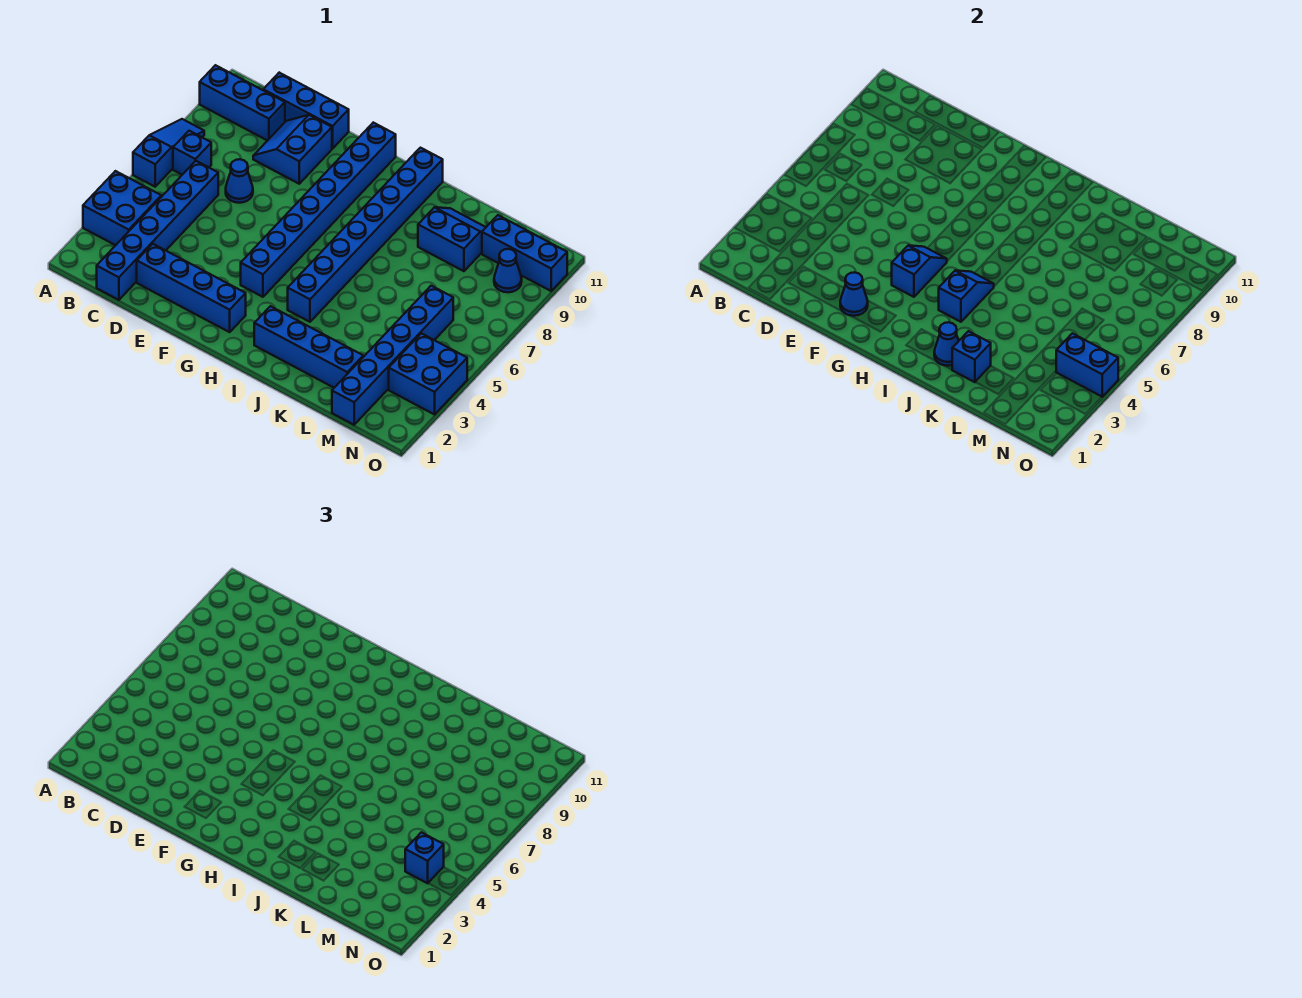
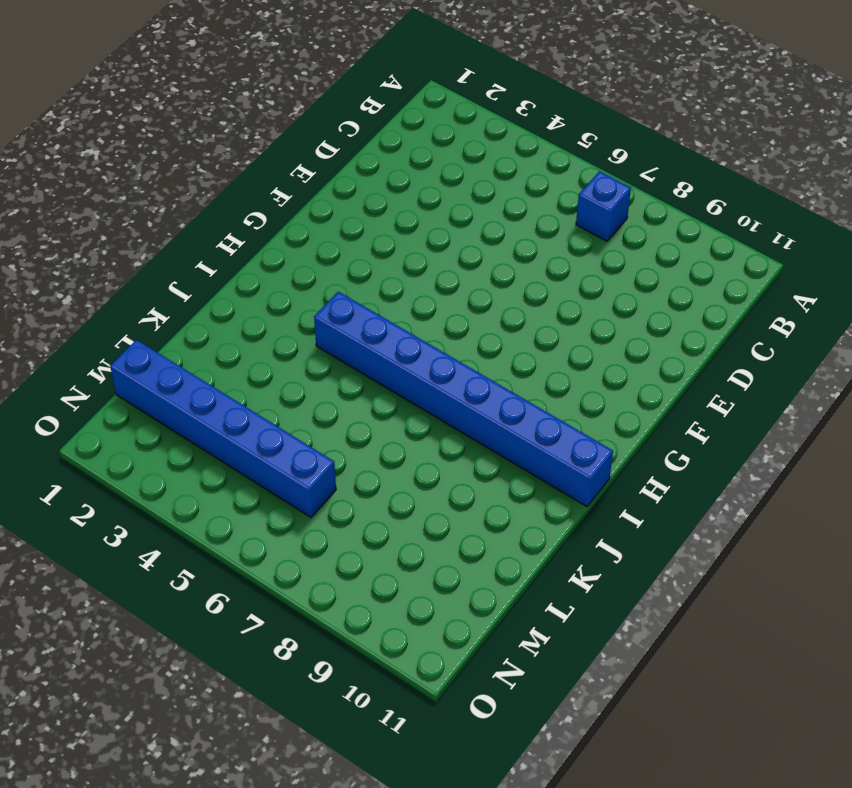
none -> blue brick A3:B4 level 1
none -> blue slope A6:A8 level 1 top 6
none -> blue brick A10:C10 level 1

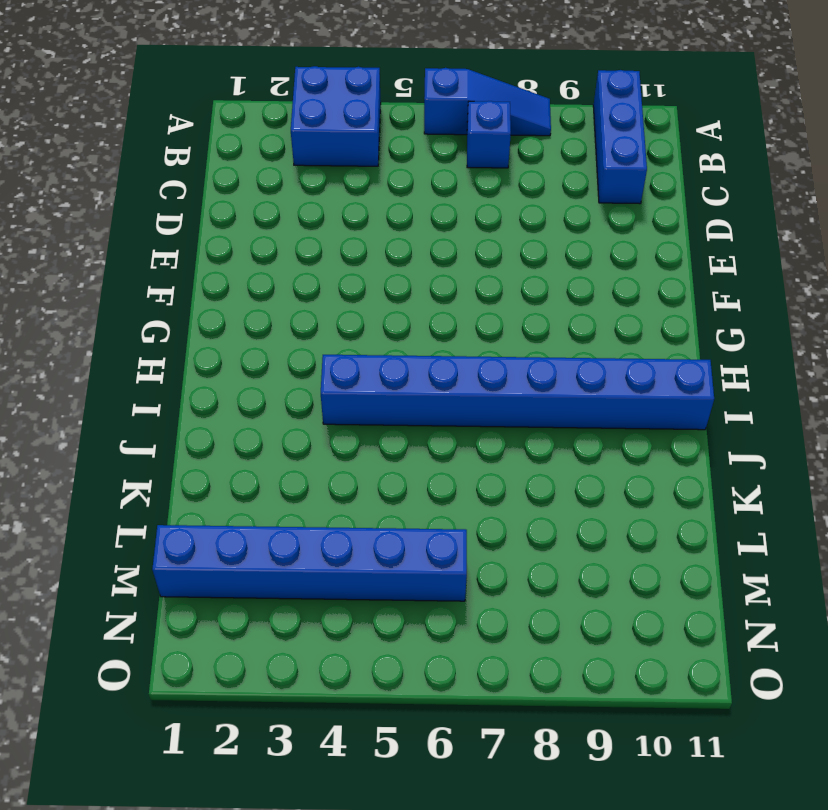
none -> blue brick C1:C6 level 1
none -> blue brick C11:E11 level 1
none -> blue brick D2:G2 level 1

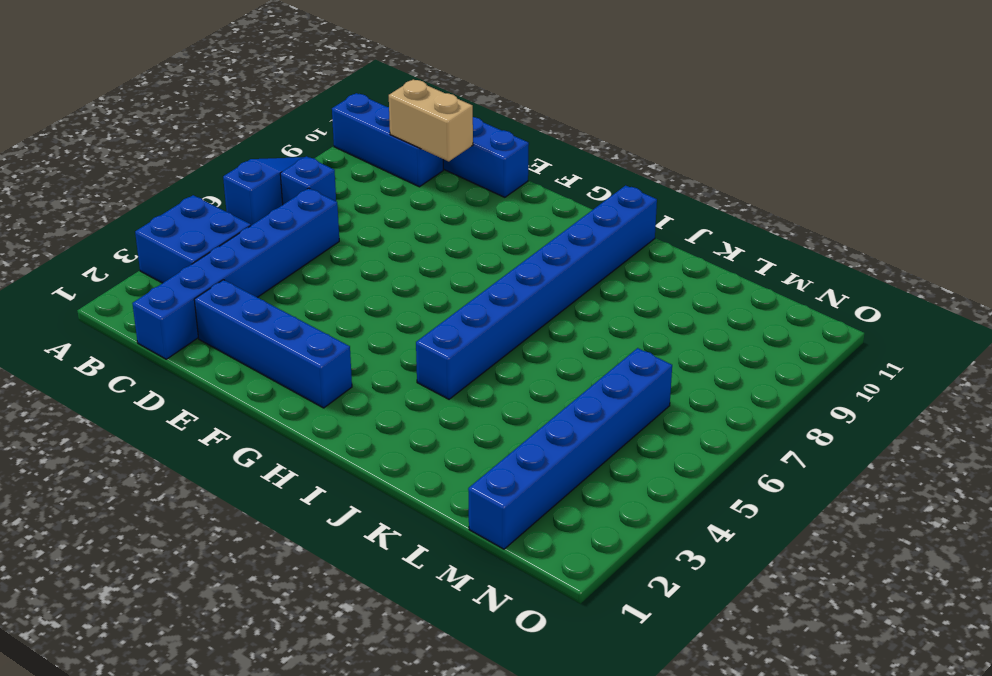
tan brick C10:D10 level 2 -> none
none -> blue cone D7 level 1
none -> blue slope D9:E10 level 1 top E
none -> blue brick G4:G11 level 1

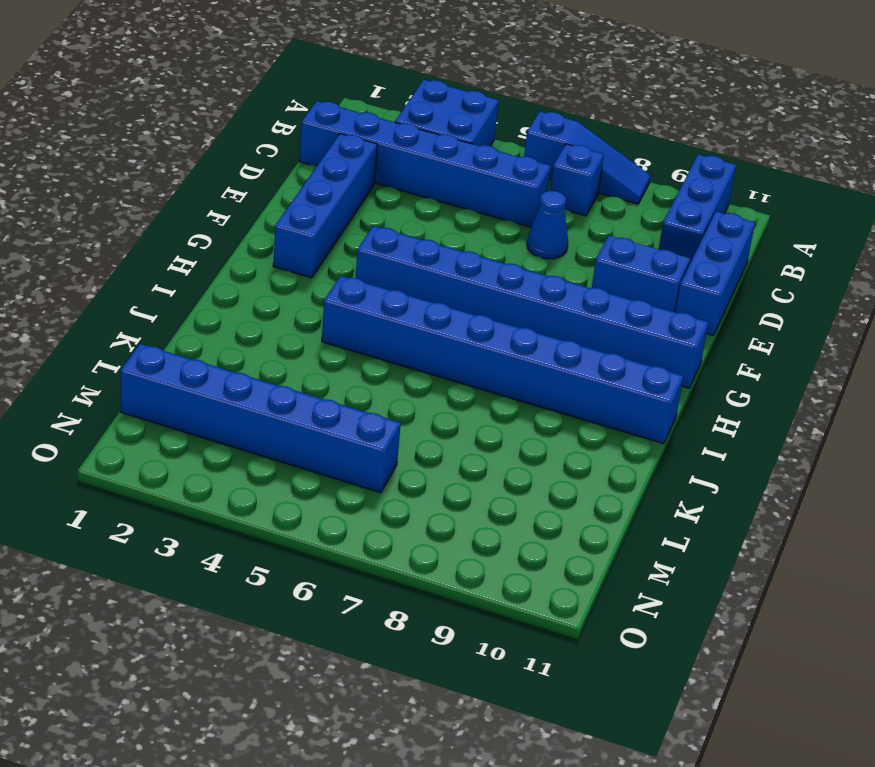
none -> blue brick I2:L2 level 1
none -> blue slope K9:L10 level 1 top 9
none -> blue brick M10:O10 level 1

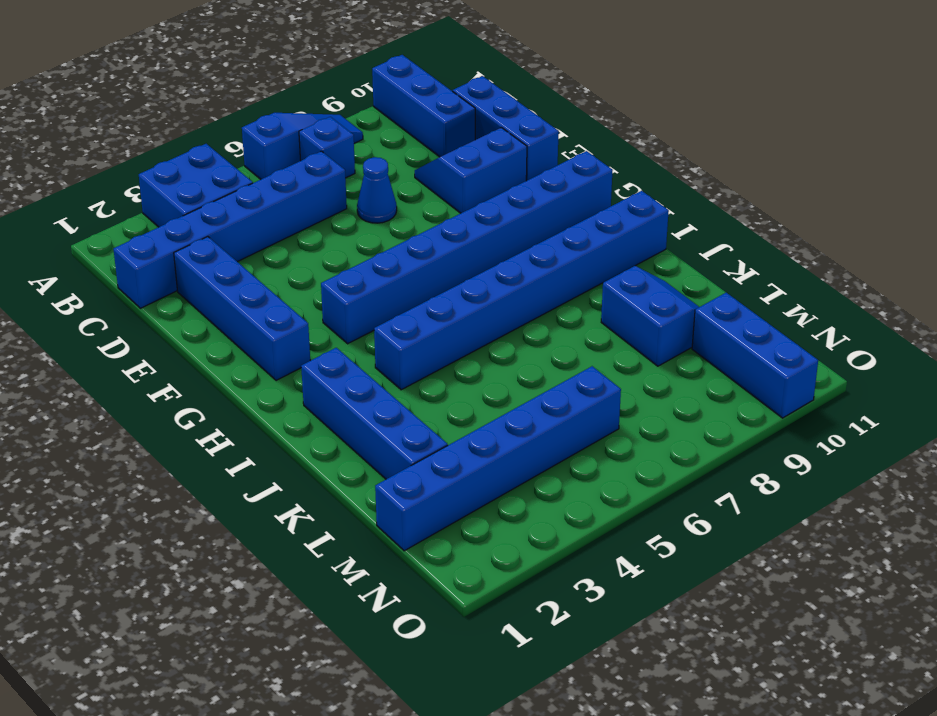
none -> blue brick N3:O4 level 1
none -> blue cone N9 level 1
none -> blue cone F2 level 2

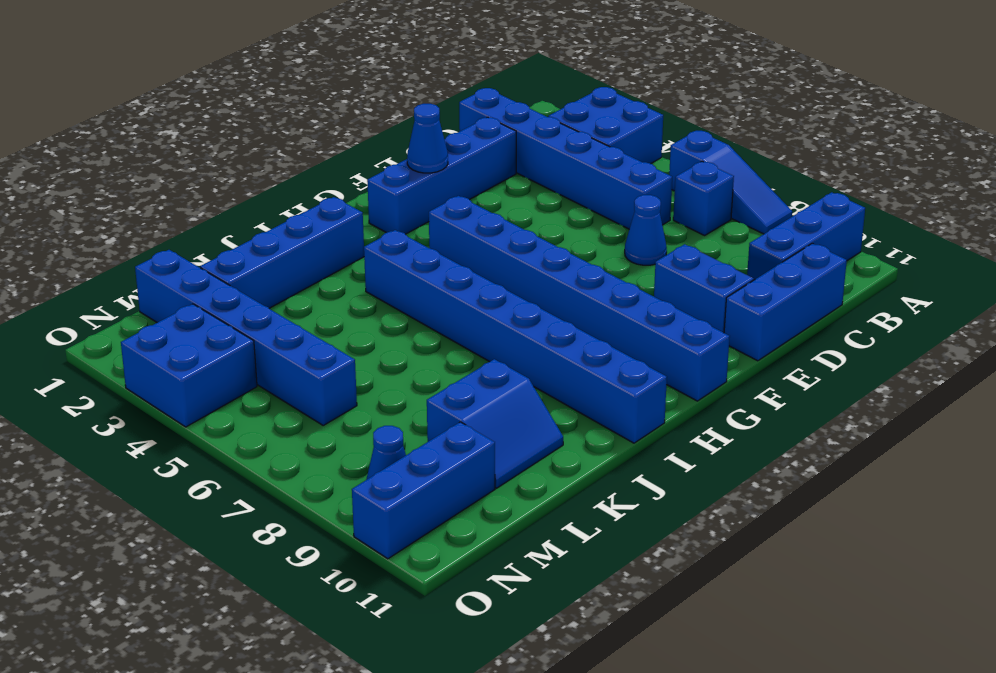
none -> blue slope G4:G5 level 2 top 4
none -> blue slope I4:I5 level 2 top 4
none -> blue cone J2 level 2

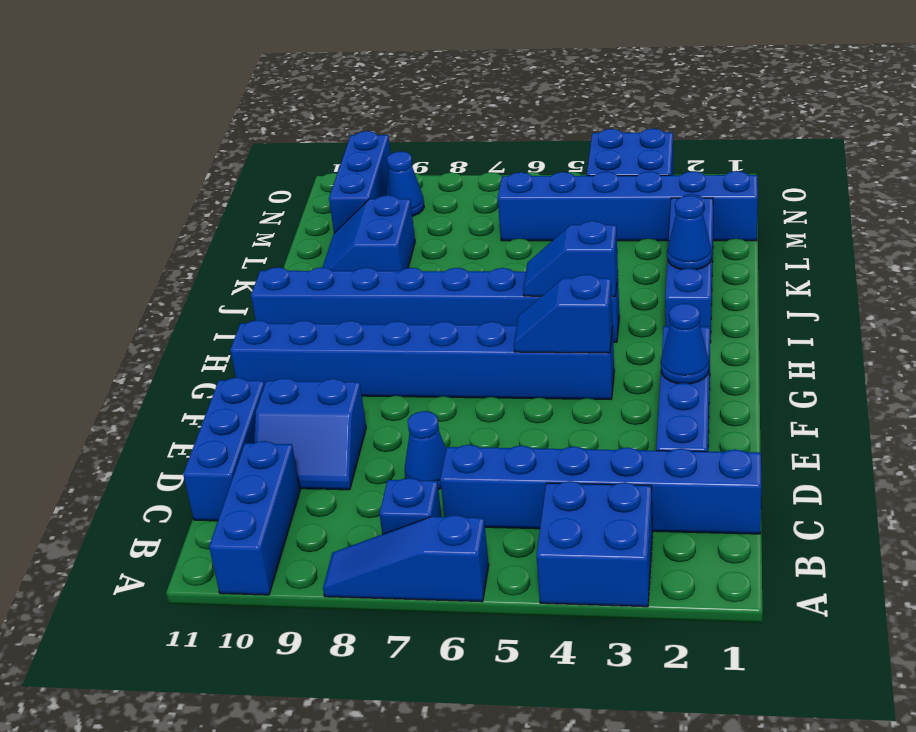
none -> blue brick K2 level 2
none -> blue brick N4:O4 level 2
none -> blue brick N4 level 3

